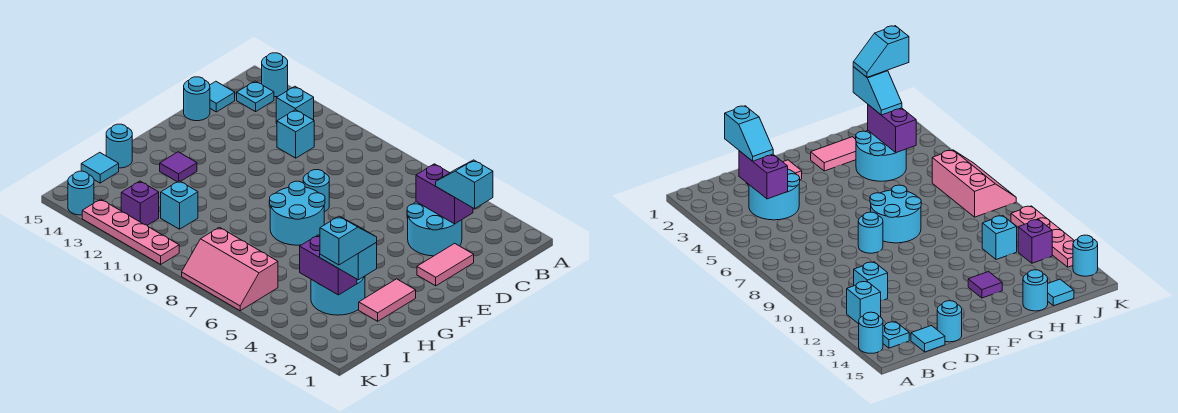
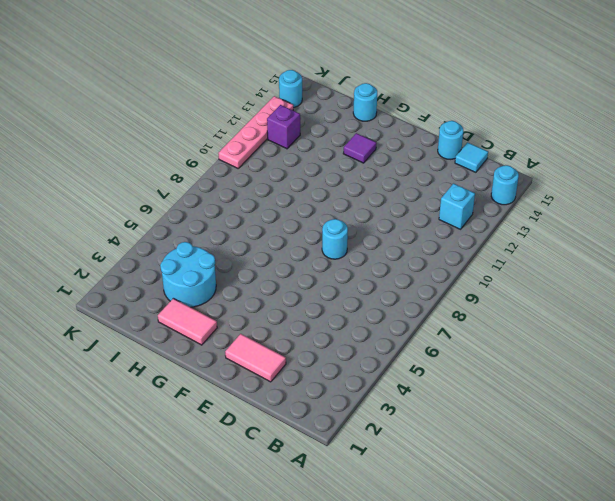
none -> cyan plate B14 level 1
none -> cyan round brick C3:D4 level 1
none -> cyan brick C11 level 1

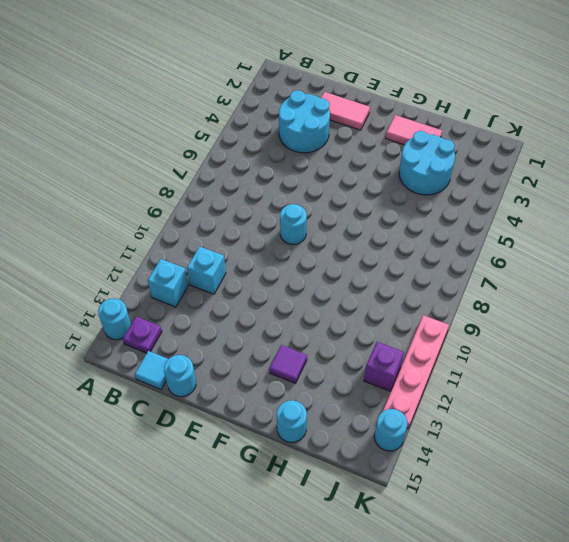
purple plate B14 level 1 -> cyan plate B14 level 1
none -> cyan round brick F7:G8 level 1
none -> cyan brick I11 level 1
none -> cyan tile I15 level 1

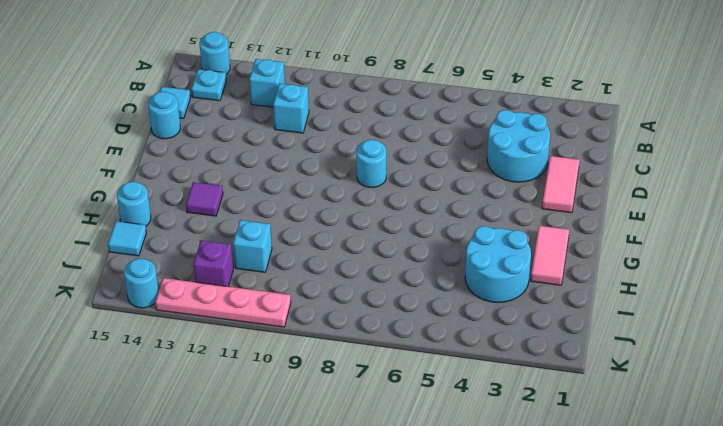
none -> cyan round brick F7:G8 level 1
none -> pink slope J6:K8 level 1 top J
none -> purple brick C3:C4 level 2

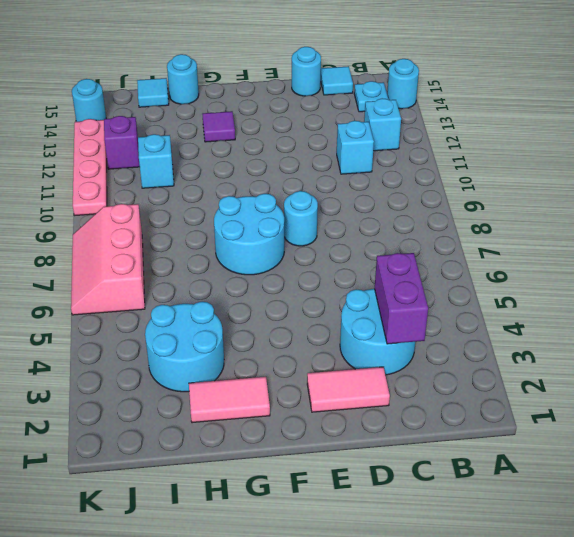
none -> purple brick I3:I4 level 2
none -> cyan slope C2:C3 level 3 top 2
none -> cyan slope I2:I3 level 3 top 2

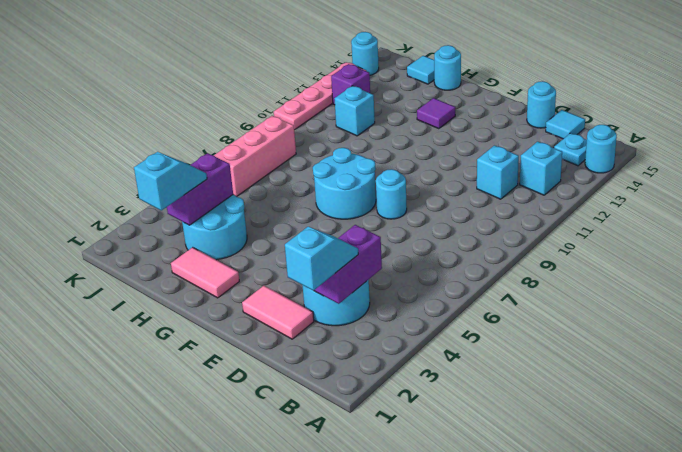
none -> cyan slope I2:J2 level 4 top J

